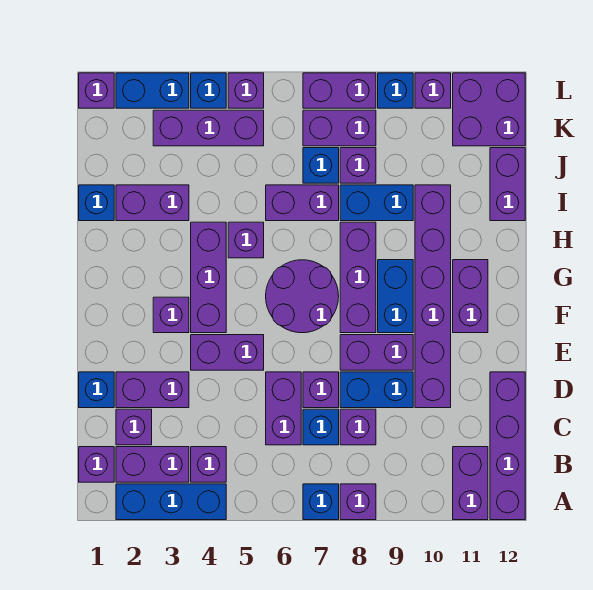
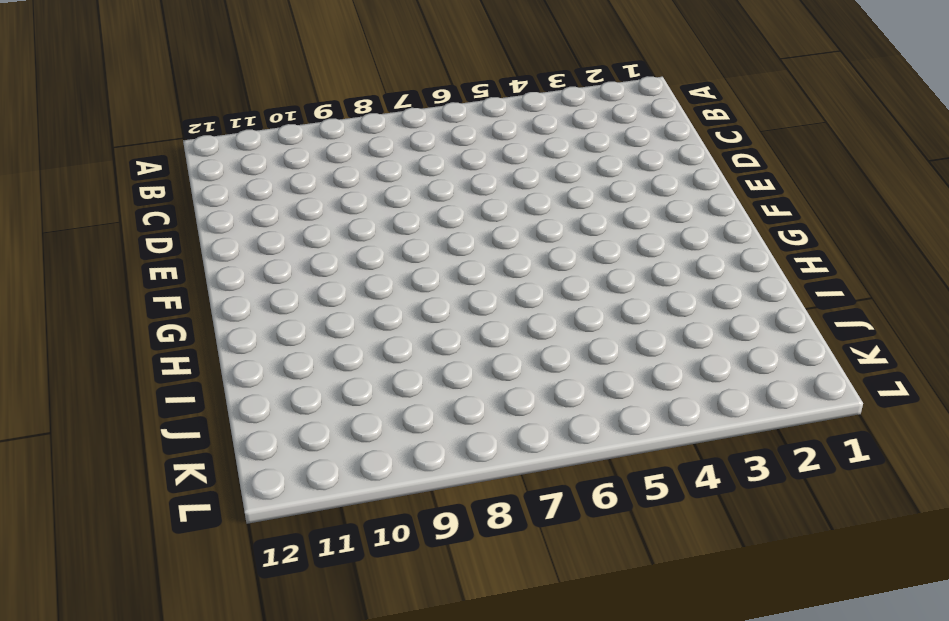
none -> blue brick A2:A4 level 1
none -> blue brick A7 level 1
none -> purple brick A8 level 1
none -> purple brick A11:B11 level 1

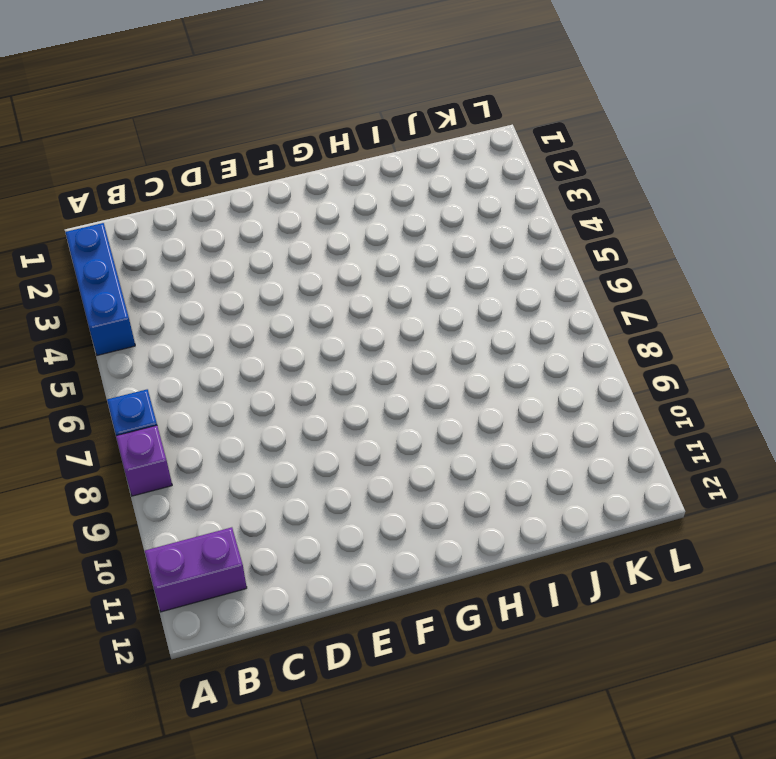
none -> purple brick A12:D12 level 1
none -> purple brick B1 level 1
none -> purple brick B2:B3 level 1
none -> purple brick B4 level 1

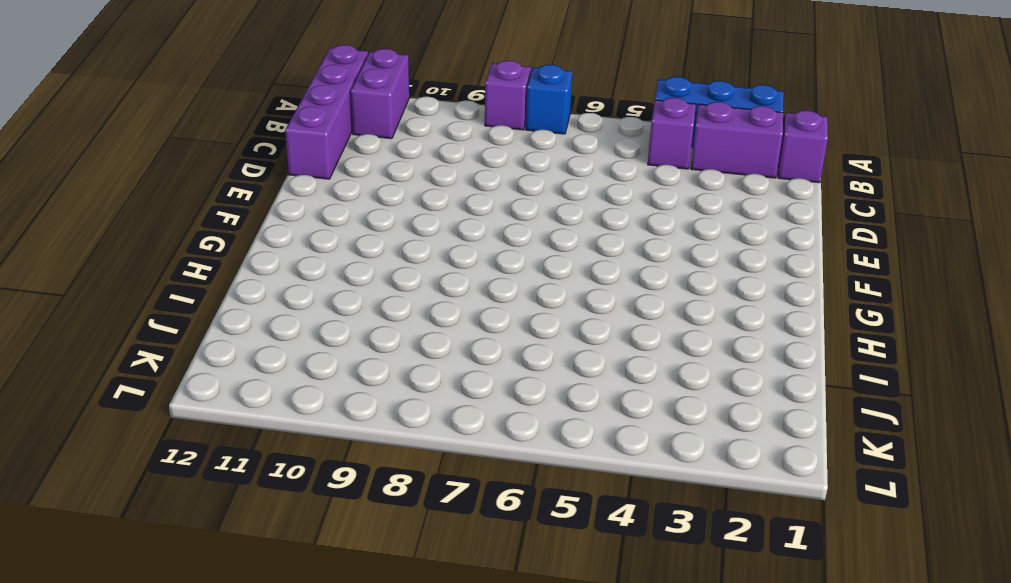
none -> purple brick C2 level 1
none -> purple brick C6:D6 level 1
none -> blue brick C7 level 1
none -> purple brick C8 level 1

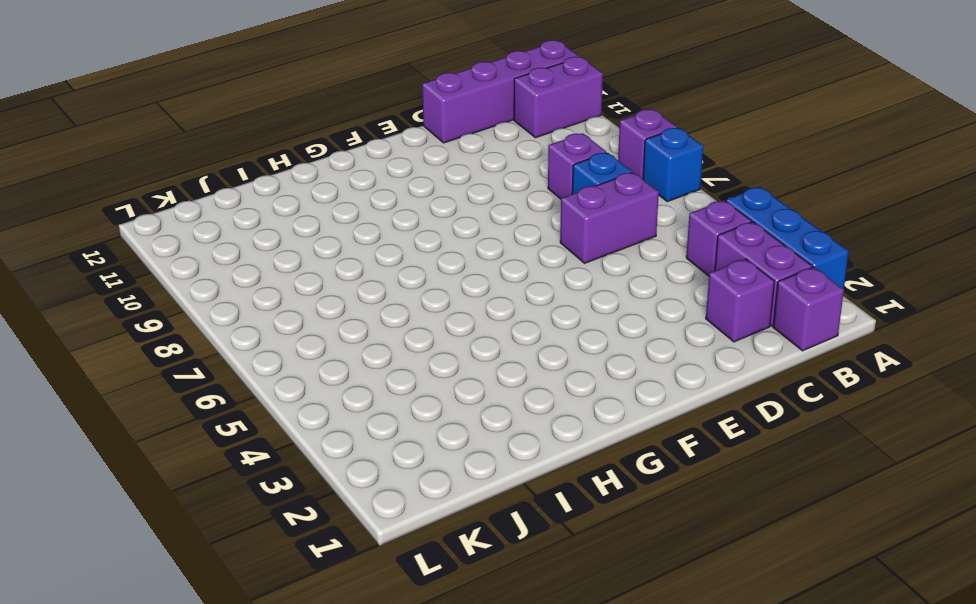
none -> blue brick D1 level 1
none -> purple brick D2:D3 level 1
none -> purple brick D7 level 1
none -> blue brick D8:D9 level 1

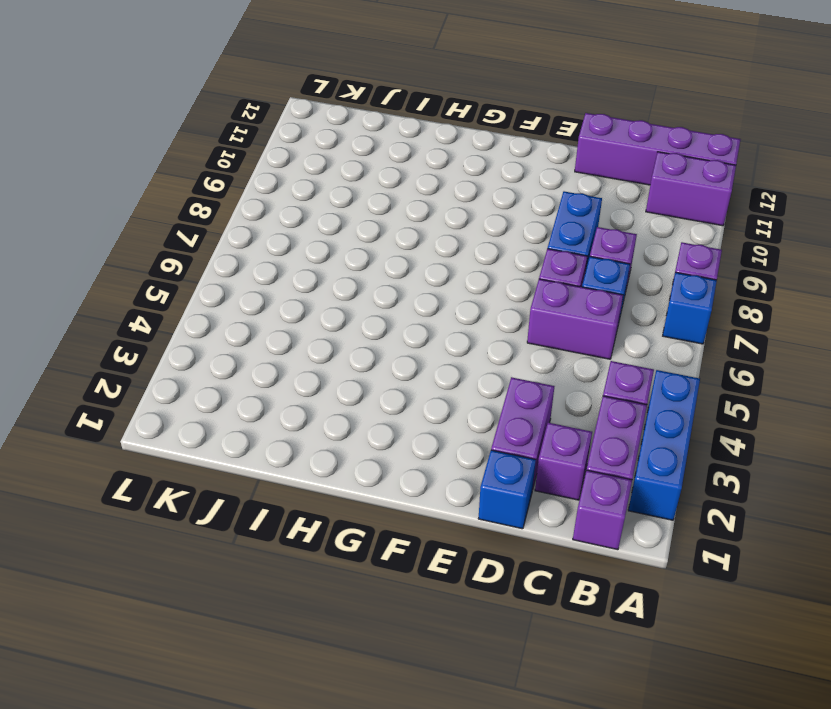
none -> purple brick D10:I10 level 1
none -> purple brick E4:E5 level 1
none -> purple brick E8:E9 level 1
none -> purple brick F3 level 1

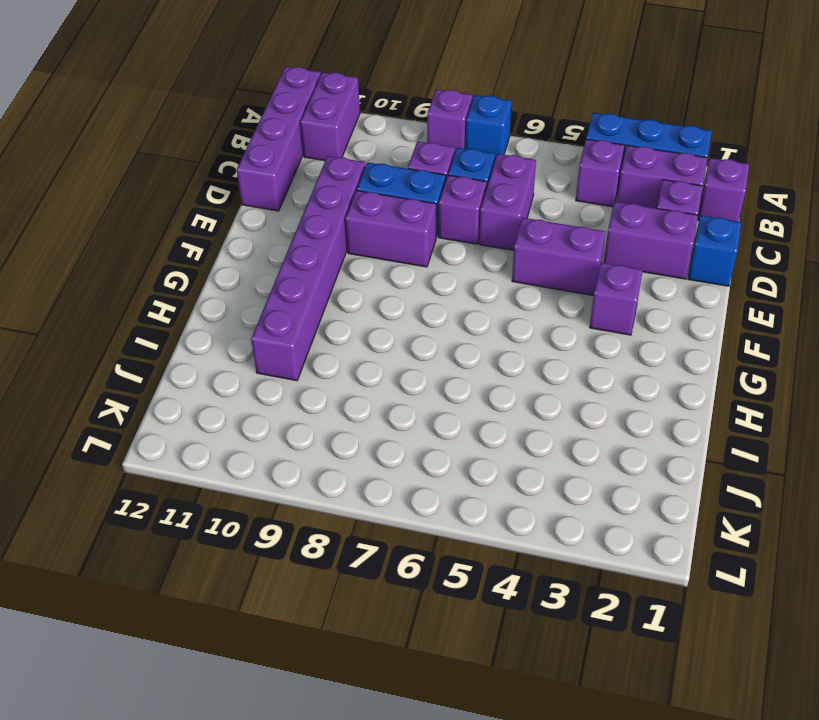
none -> purple brick F4:H4 level 1
none -> purple round brick F6:G7 level 1
none -> purple brick F8:H8 level 1
none -> blue brick F9:G9 level 1

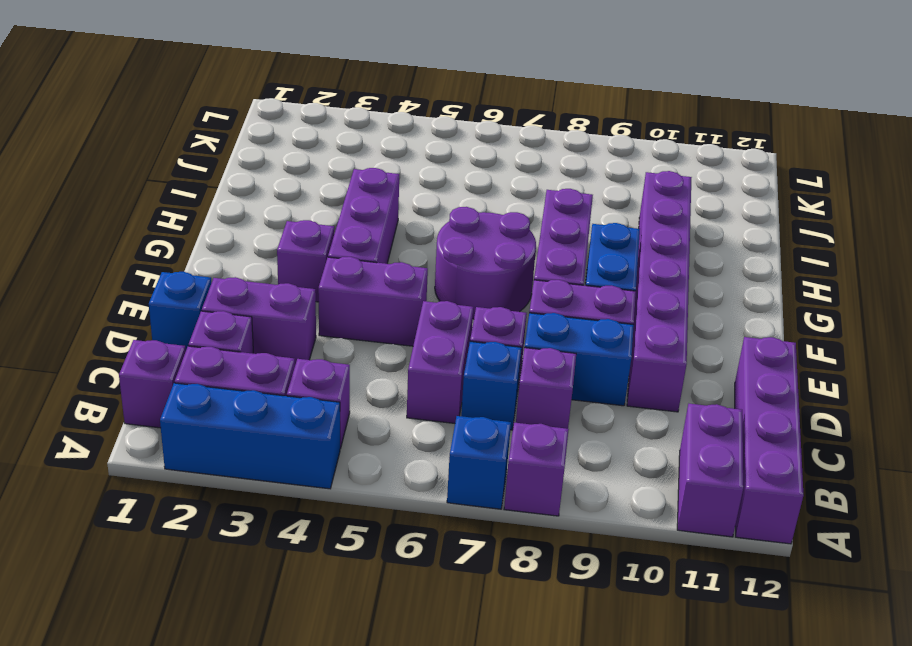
none -> purple brick F11:G11 level 1
none -> purple brick H5 level 1
none -> blue brick I1 level 1
none -> purple brick I2:I3 level 1

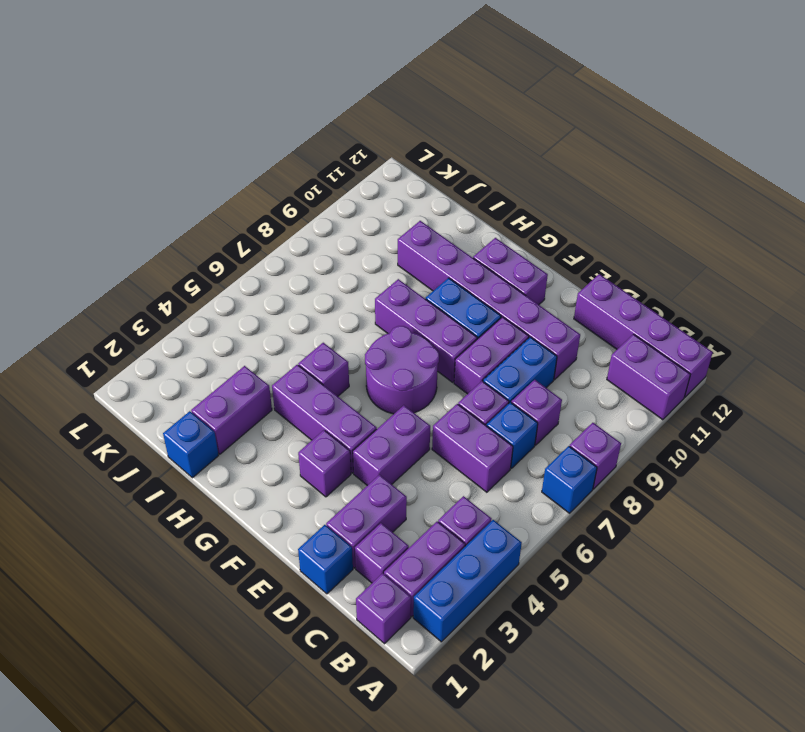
none -> purple brick I6:I7 level 1
none -> blue brick I8:I9 level 1
none -> purple brick I12:J12 level 1
none -> blue brick J7 level 1

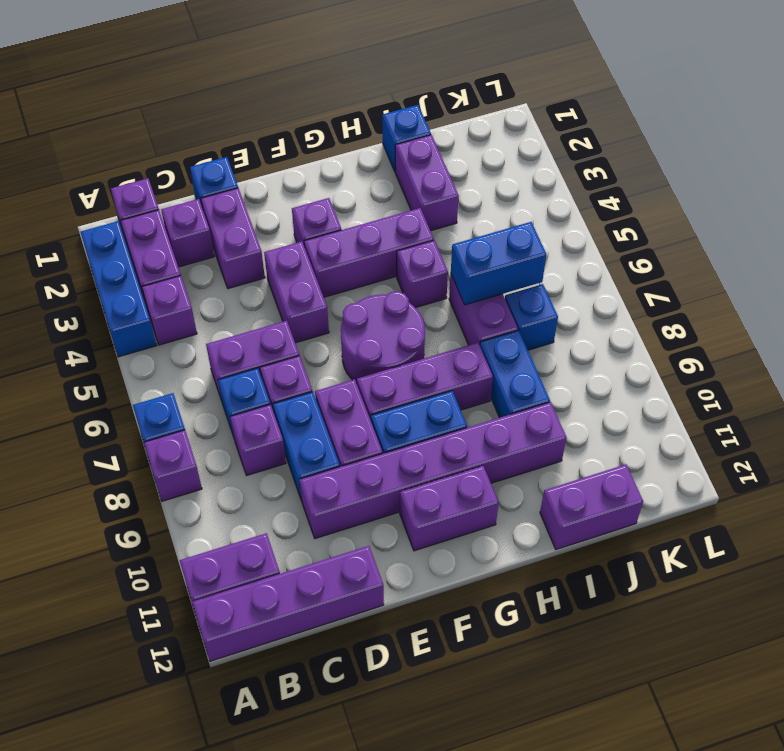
blue brick I6:J6 level 2 -> blue brick L2:L3 level 1
none -> purple brick J8 level 1
none -> purple brick K3:K5 level 1
none -> purple brick K7:K8 level 1
none -> purple brick K11:L12 level 1

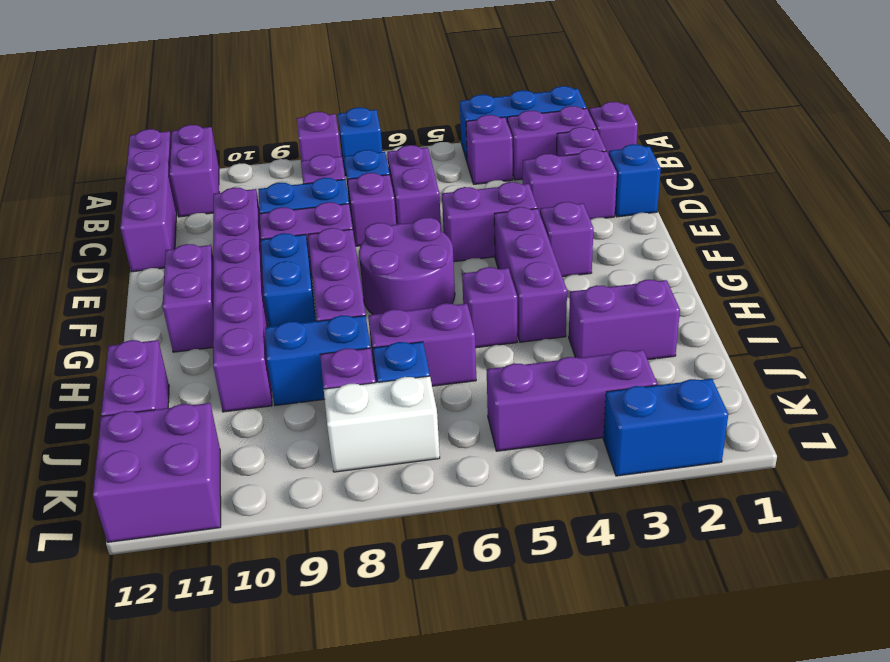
white brick K7:K8 level 1 -> purple brick K7:K8 level 1
none -> blue brick I1 level 1
none -> purple brick L1 level 1
none -> blue brick L4 level 1
none -> purple brick L5 level 1

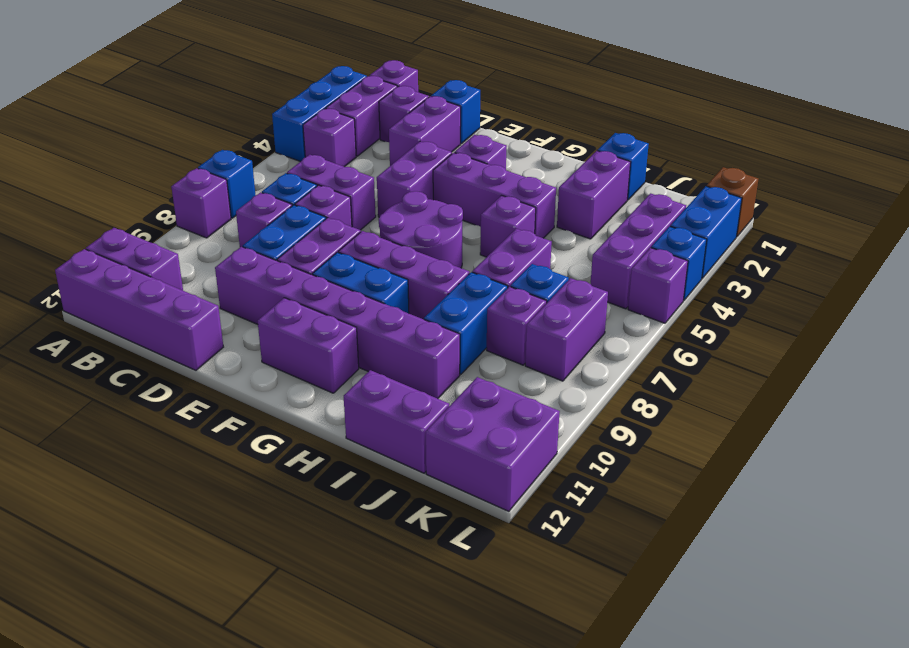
brown brick L1 level 1 -> purple brick L1 level 1
none -> purple brick L7:L8 level 1
none -> blue brick L9 level 1
none -> purple brick L10 level 1

